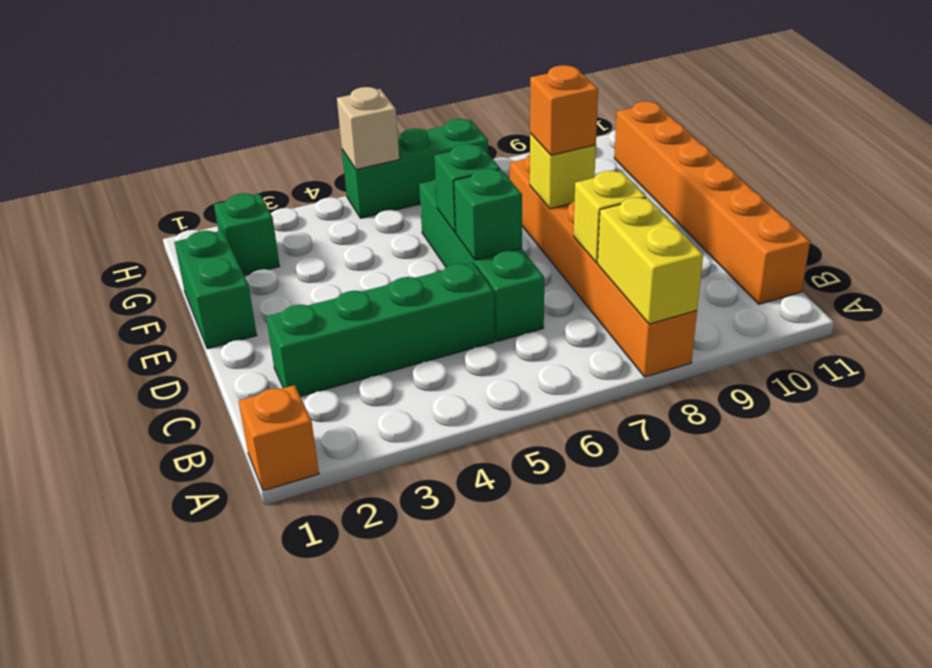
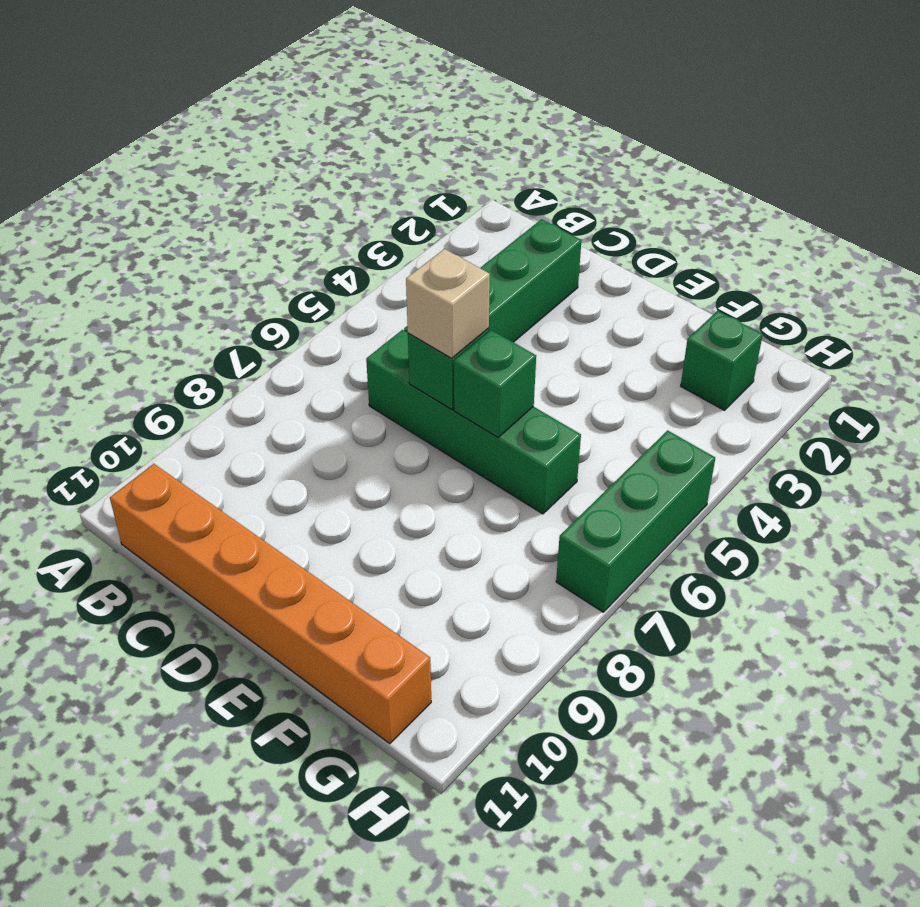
tan brick D6 level 3 -> tan brick H5 level 2
none -> orange brick A1 level 1
none -> orange brick A8:F8 level 1
none -> green brick E1:F1 level 1

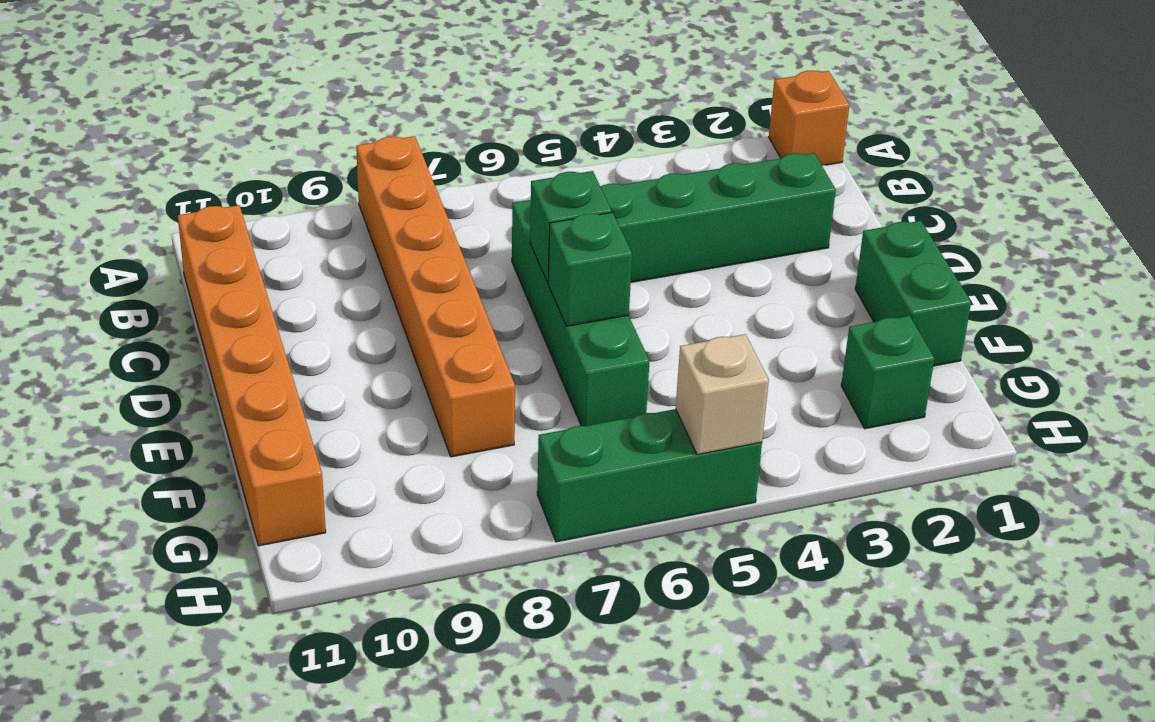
none -> yellow brick A8:B8 level 2
none -> yellow brick C8 level 2
none -> yellow brick E8 level 2

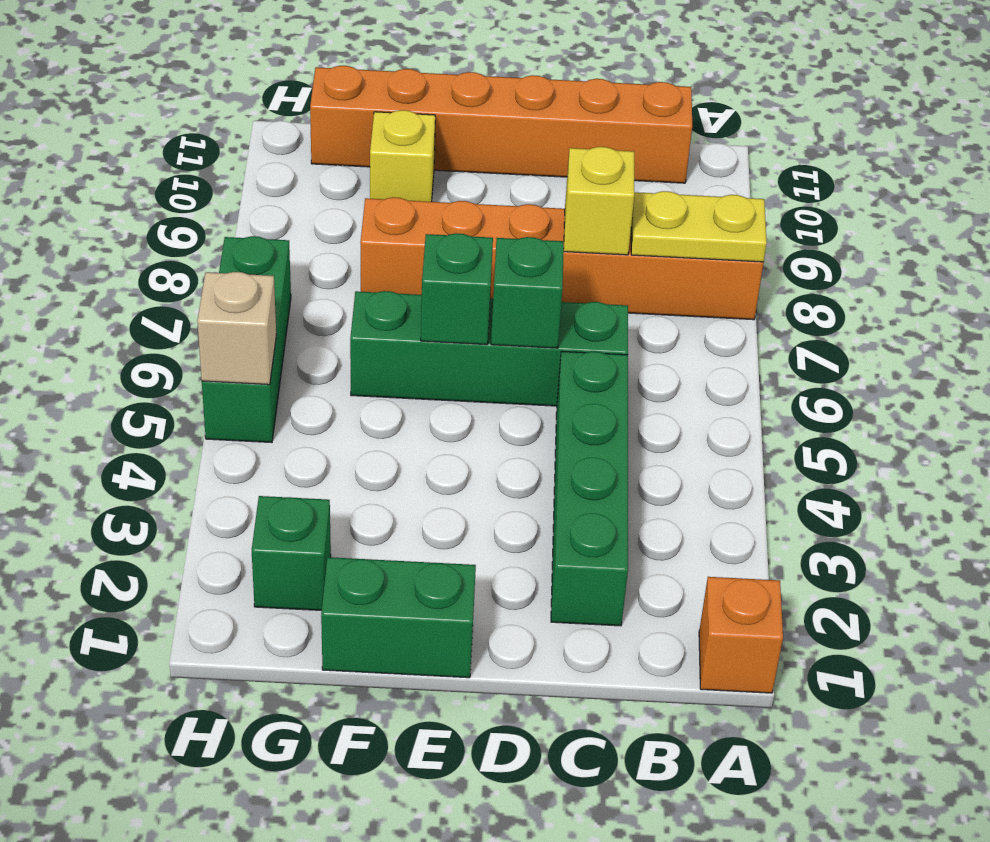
yellow plate A8:B8 level 2 -> yellow brick A8:B8 level 2
yellow brick F10 level 1 -> yellow brick E8 level 2
none -> orange brick E8 level 3

